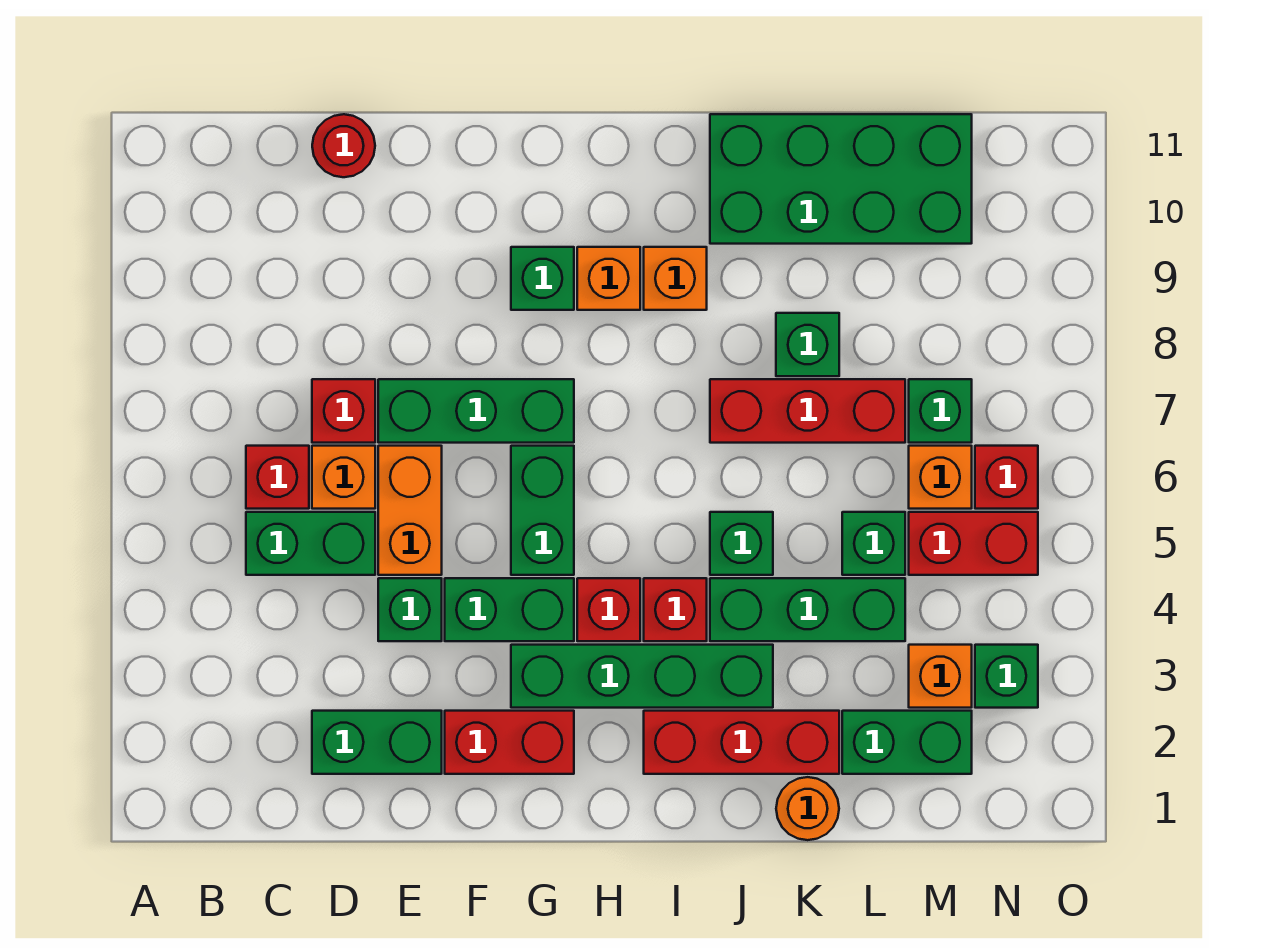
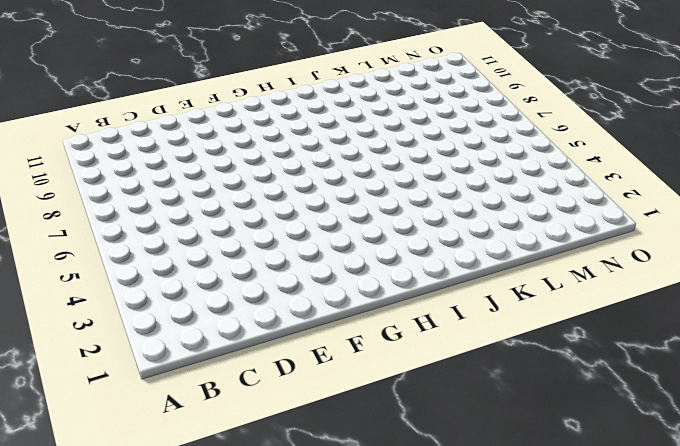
none -> green brick C5:D5 level 1
none -> red brick C6 level 1
none -> green brick D2:E2 level 1
none -> orange brick D6 level 1

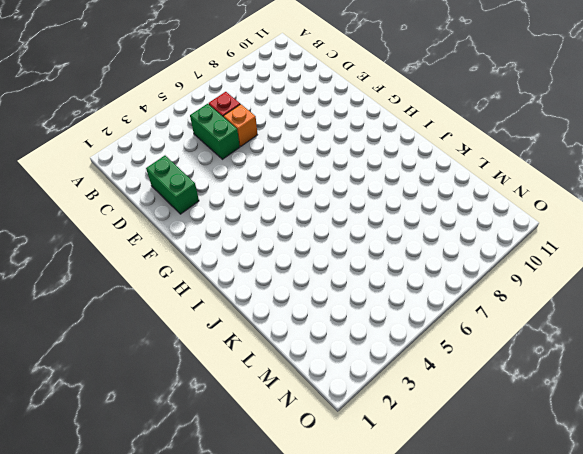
none -> red brick D7 level 1
none -> red round brick D11 level 1
none -> green brick E4 level 1
none -> orange brick E5:E6 level 1

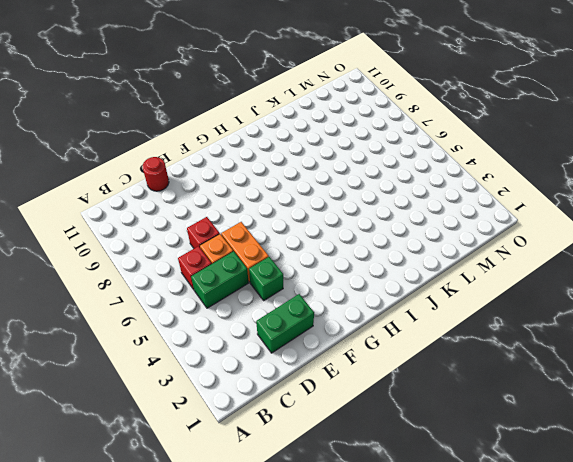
none -> green brick E7:G7 level 1
none -> red brick F2:G2 level 1
none -> green brick F4:G4 level 1
none -> green brick G3:J3 level 1

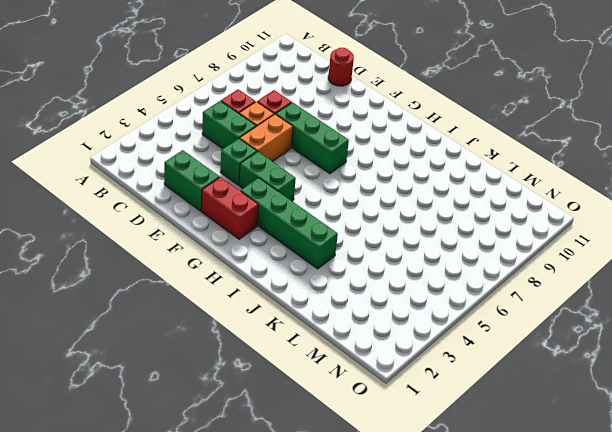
none -> green brick G5:G6 level 1
none -> green brick G9 level 1
none -> red brick H4 level 1
none -> orange brick H9 level 1

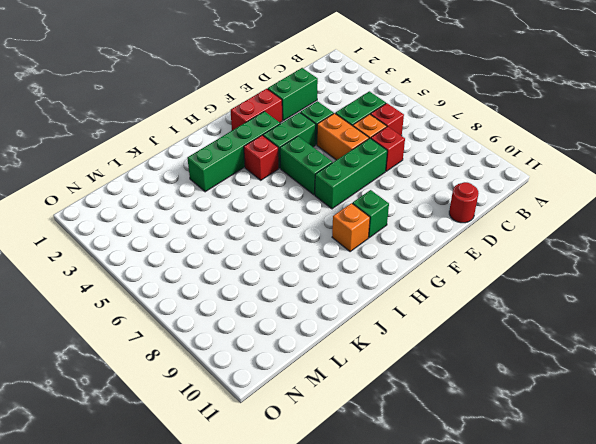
none -> red brick I2:K2 level 1
none -> red brick I4 level 1
none -> orange brick I9 level 1
none -> green brick J4:L4 level 1

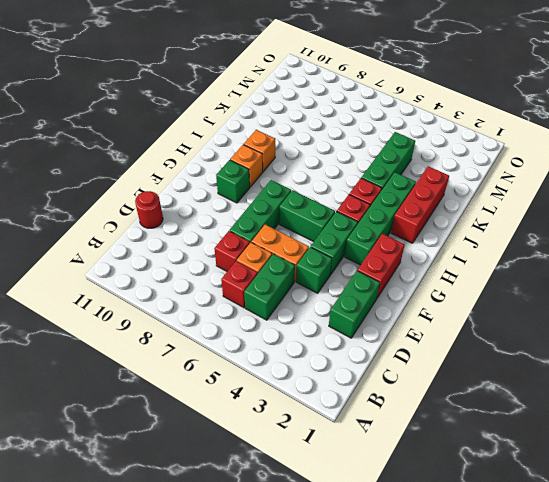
none -> green brick J5 level 1
none -> red brick J7:L7 level 1
none -> green brick J10:M11 level 1
none -> orange round brick K1 level 1

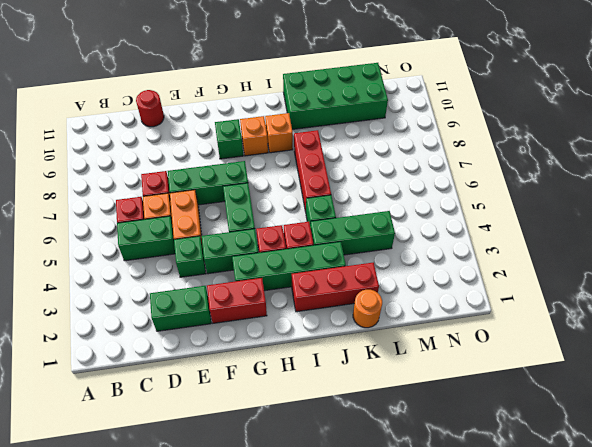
red brick J6:J8 level 1 -> red brick J7:L7 level 1
none -> green brick K8 level 1
none -> green brick L2:M2 level 1
none -> green brick L5 level 1
none -> orange brick M3 level 1

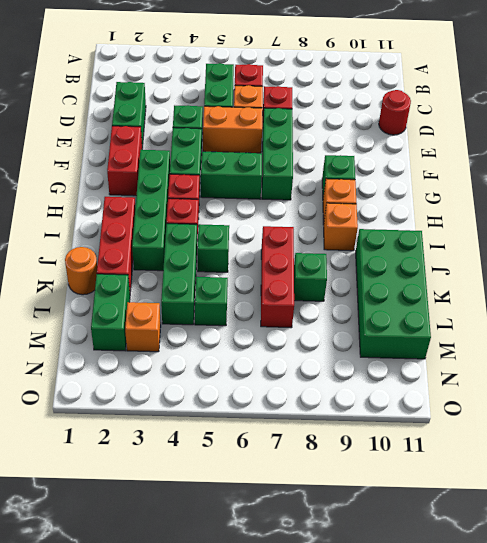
none -> red brick M5:N5 level 1
none -> orange brick M6 level 1
none -> green brick M7 level 1
none -> green brick N3 level 1

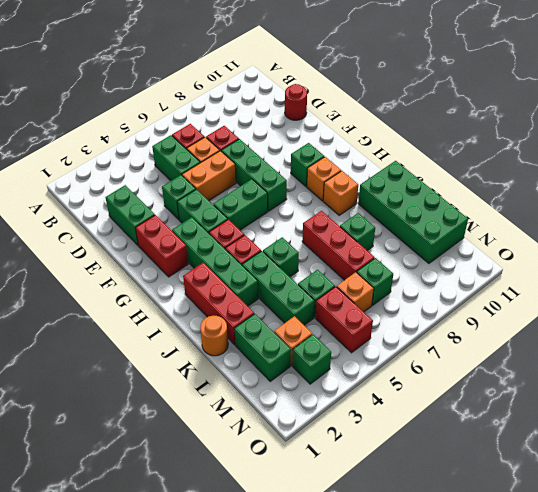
none -> red brick N6 level 1

